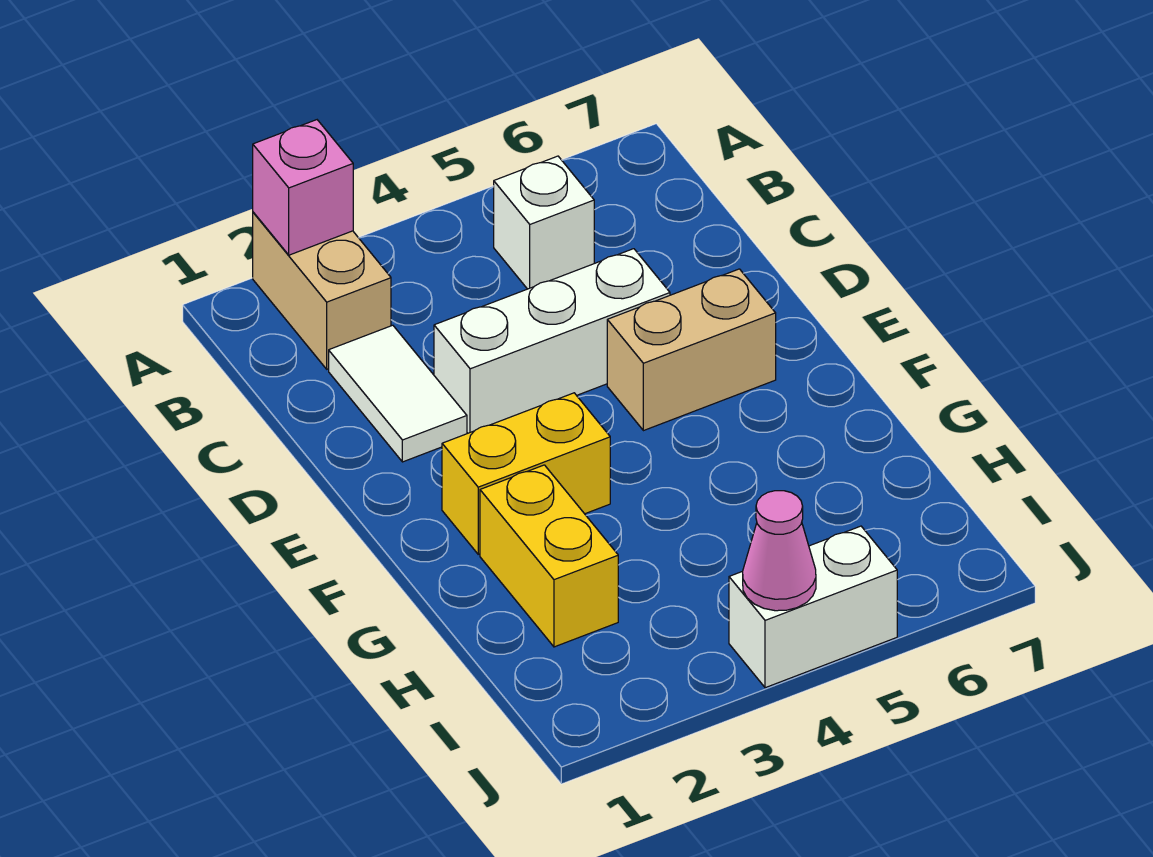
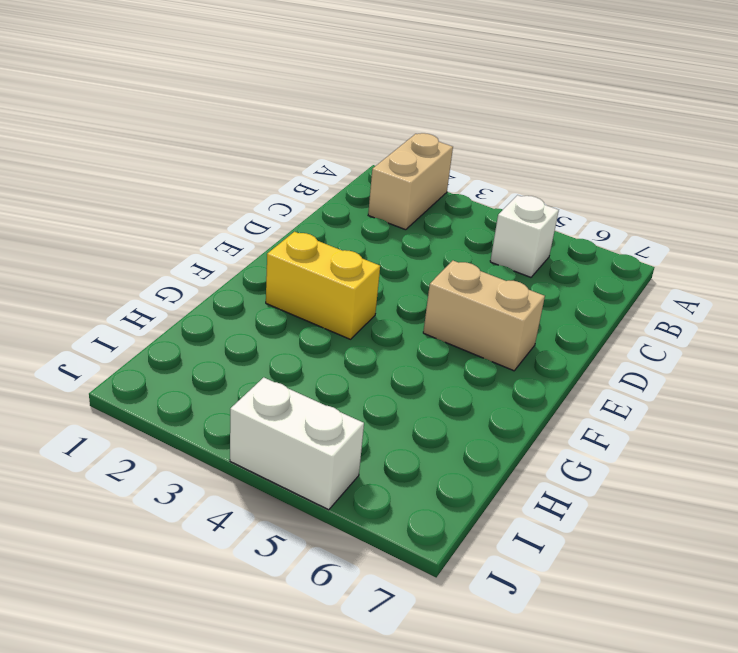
none -> white tile C2:D2 level 1
none -> white brick D3:D5 level 1

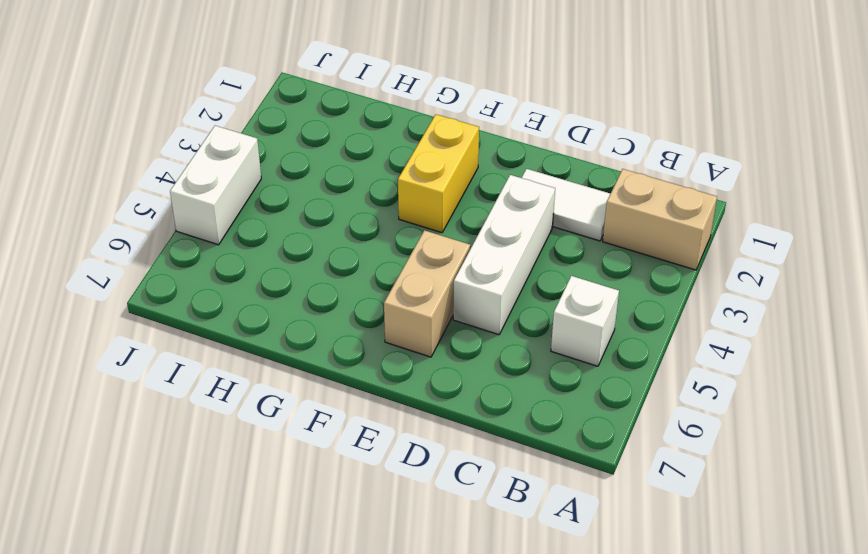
none -> yellow brick G2:H2 level 1
none -> pink brick A2 level 2

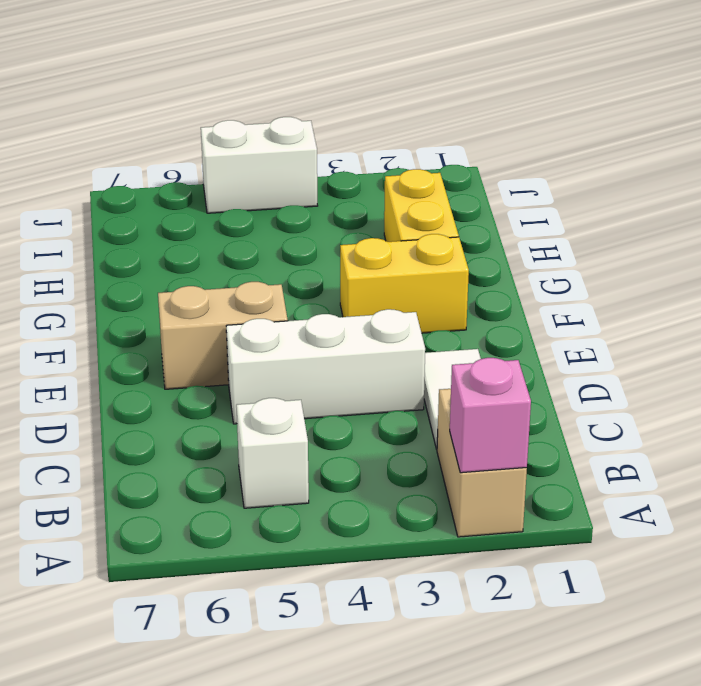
none -> pink cone J4 level 2

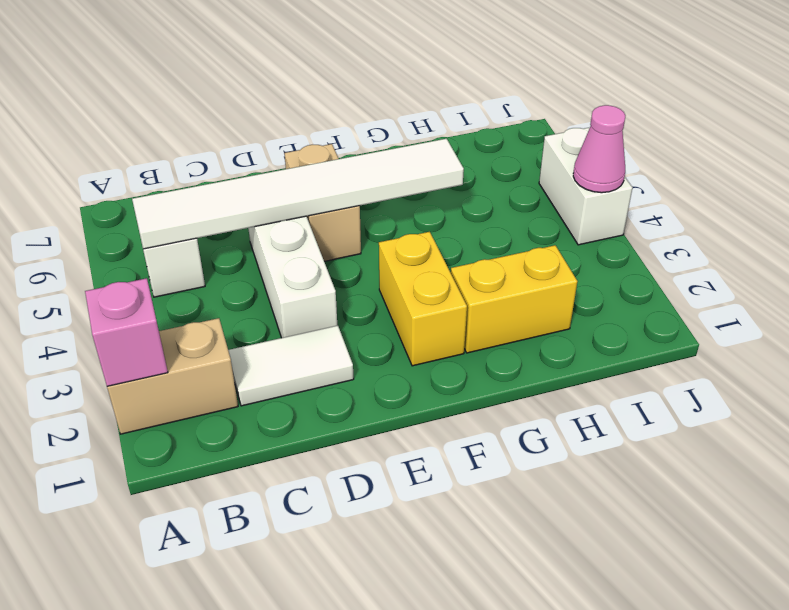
white tile B5:G5 level 2 -> none

